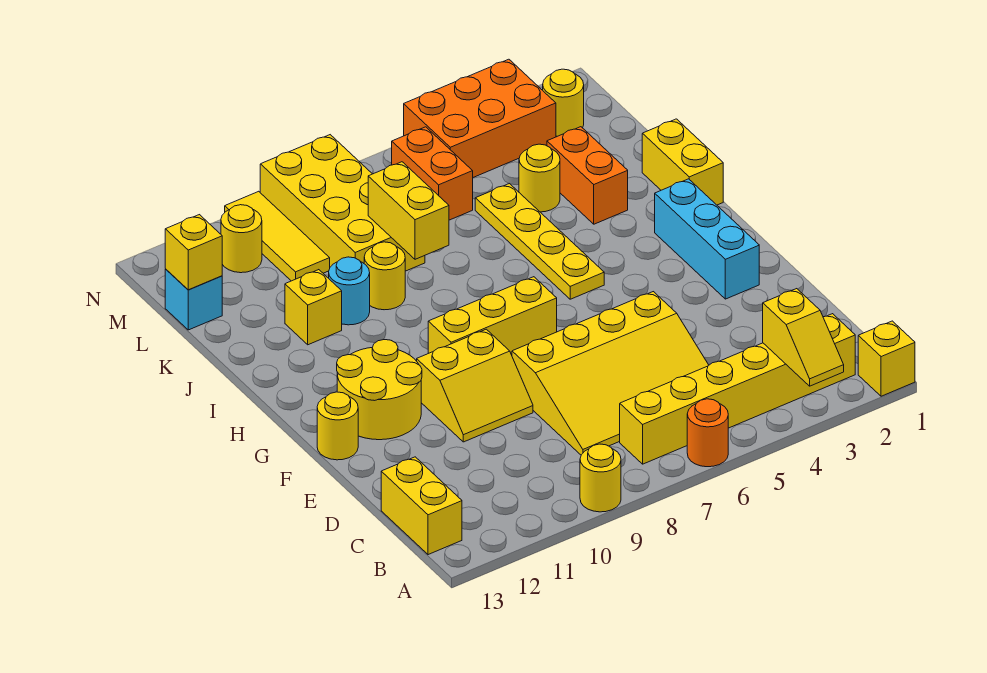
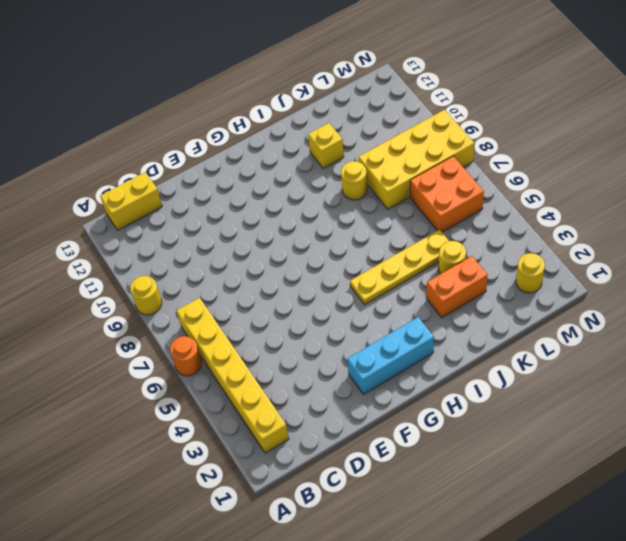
orange brick L6:M7 level 1 -> orange brick L6:M6 level 1
none -> yellow brick A1 level 1
none -> yellow slope C5:E8 level 1 top E
none -> yellow slope E9:F10 level 1 top F

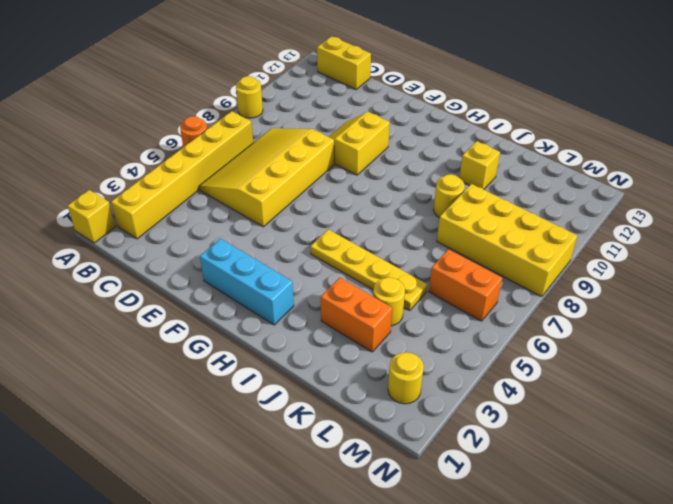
none -> yellow round brick F11:G12 level 1
none -> yellow round brick F13 level 1
none -> yellow brick G7:G9 level 1

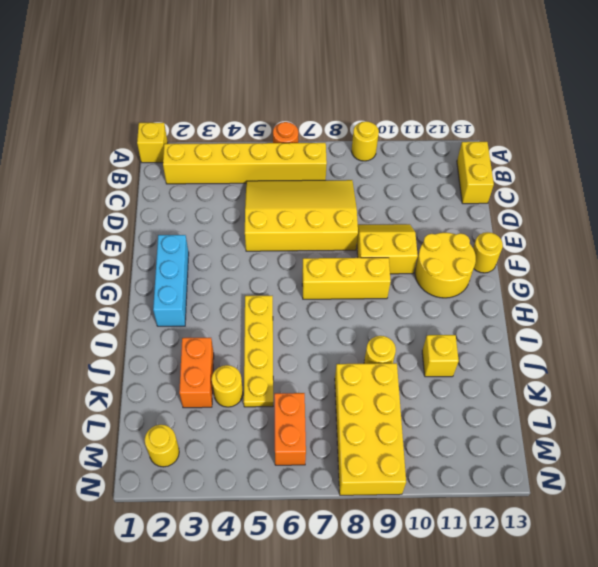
none -> yellow brick I1:J1 level 1
none -> cyan round brick J10 level 1
none -> yellow tile L10:N10 level 1

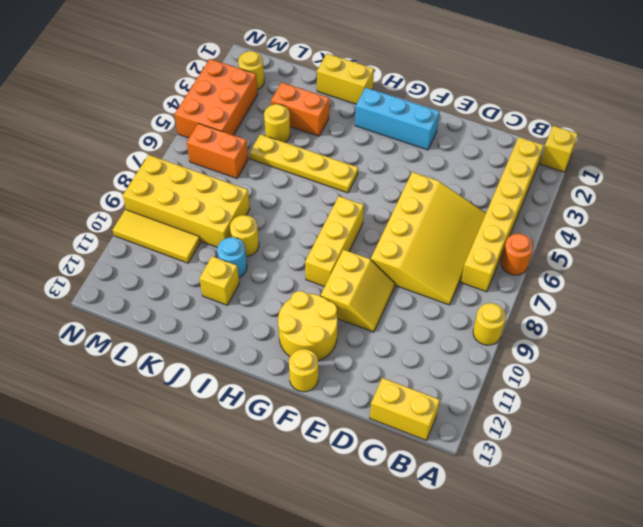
none -> cyan brick L13 level 1
none -> yellow round brick M11 level 1
none -> yellow slope A3:B3 level 2 top B

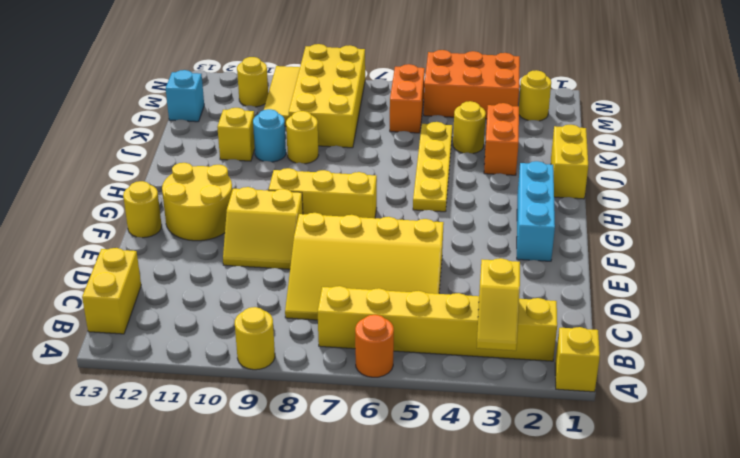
none -> yellow brick J8:K8 level 2
none -> yellow brick L13 level 2

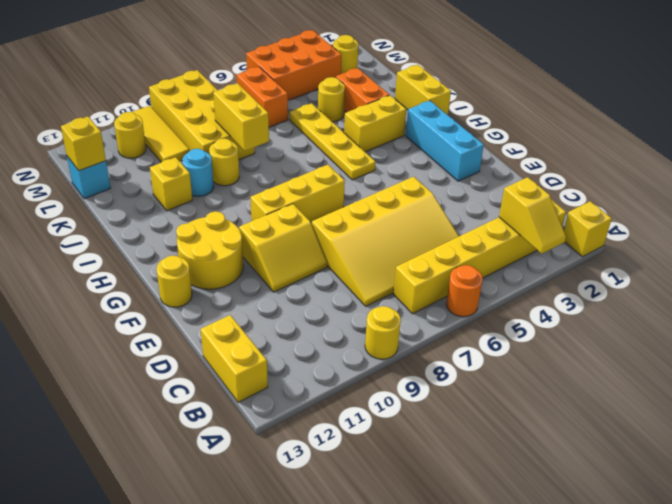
yellow brick I3:I4 level 1 -> none

